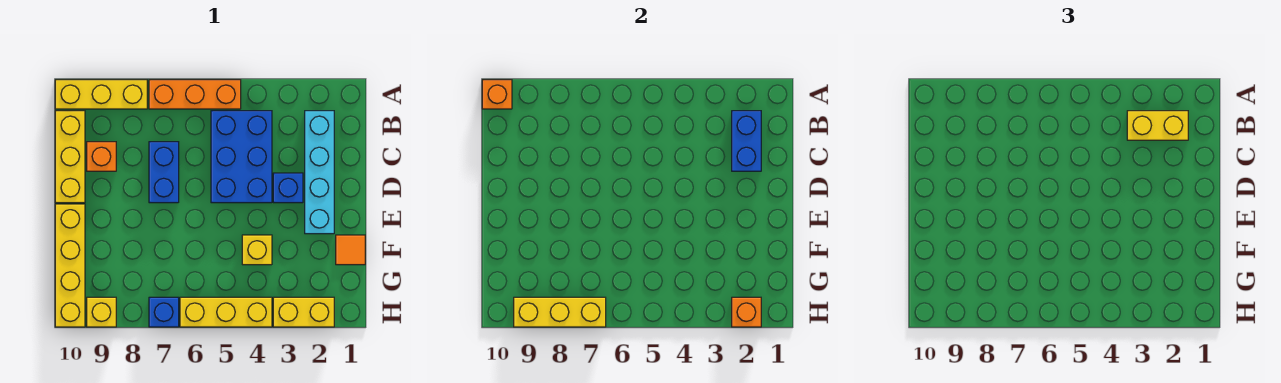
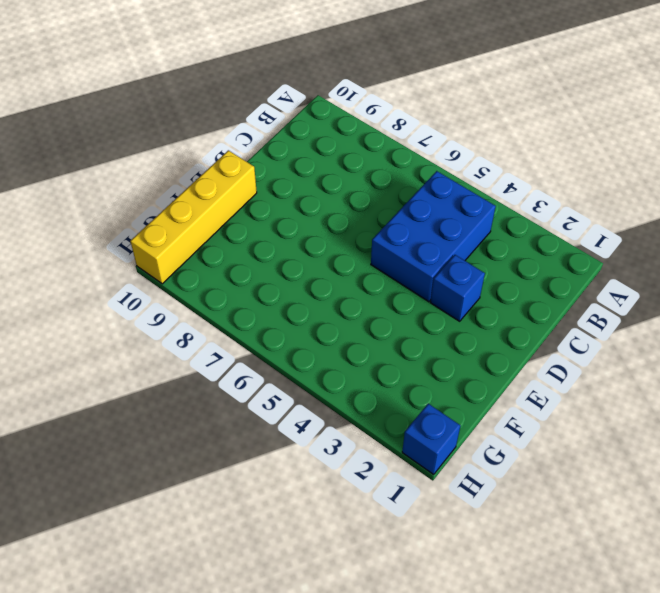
blue brick H1 level 1 -> blue brick H7 level 1
none -> orange brick A5:A7 level 1
none -> yellow brick A8:A10 level 1
none -> cyan brick B2:E2 level 1

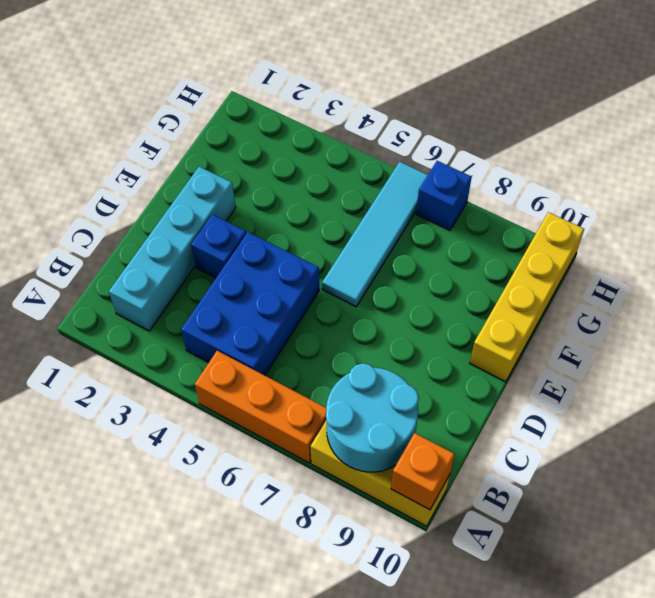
cyan round brick A8:B9 level 2 -> none
cyan tile E6:H6 level 1 -> yellow brick H4:H6 level 1
none -> yellow brick B10:D10 level 1
none -> blue brick C7:D7 level 1
none -> orange brick C9 level 1

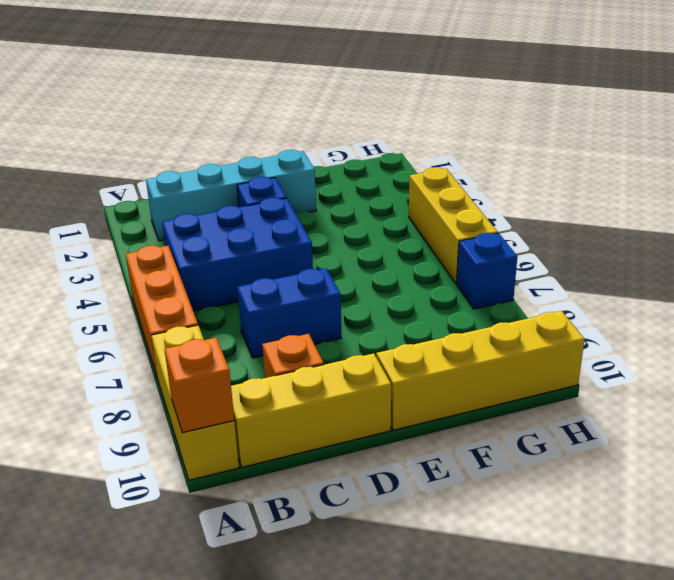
none -> orange tile F1 level 1
none -> yellow brick F4 level 1
none -> yellow brick H2:H3 level 1

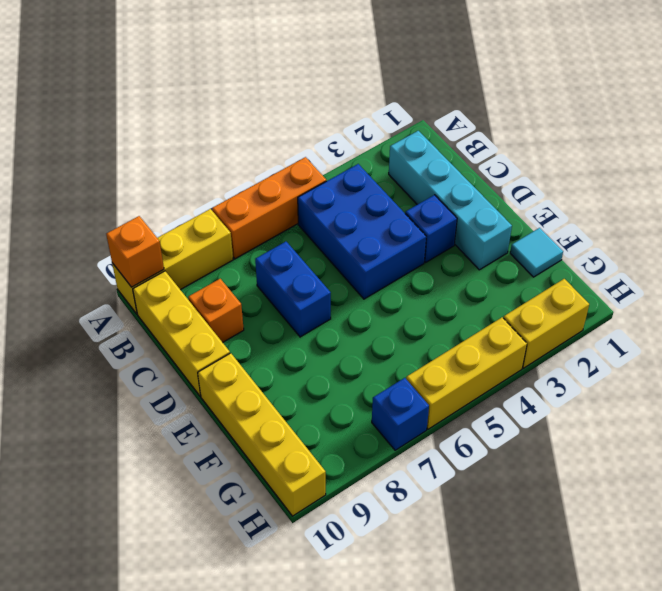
cyan tile F1 level 1 -> orange tile F1 level 1
none -> yellow brick F4 level 1
none -> yellow brick H9 level 1
none -> blue brick B2:C2 level 2

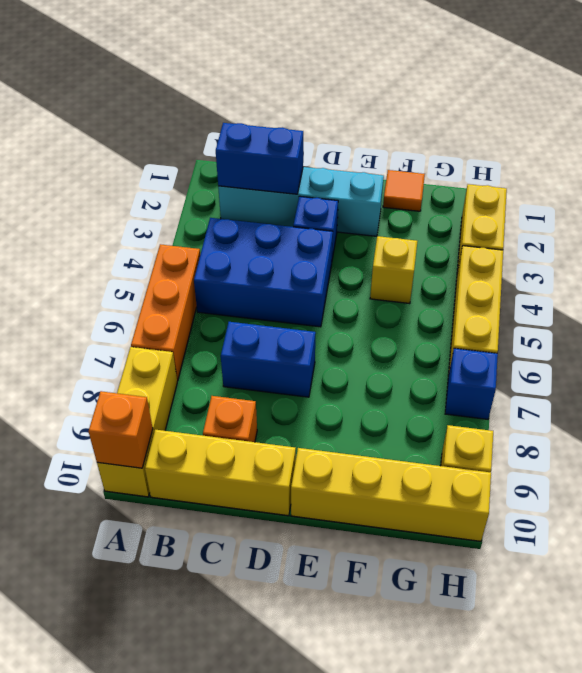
none -> orange brick H2 level 2
none -> yellow brick H7:H9 level 2
none -> yellow brick B2:B3 level 3

